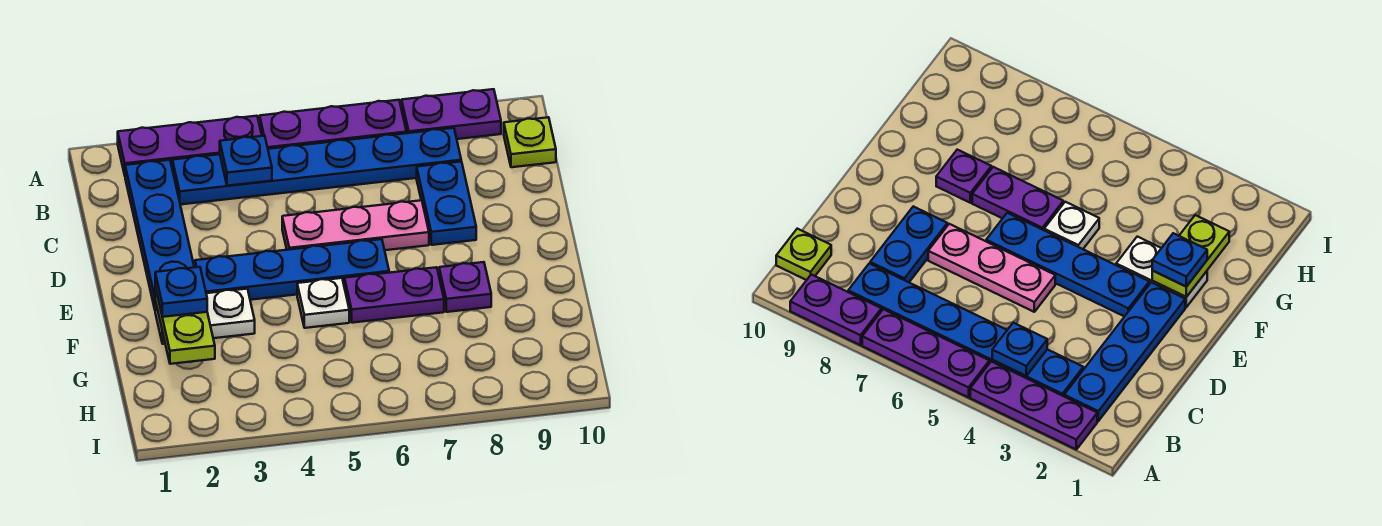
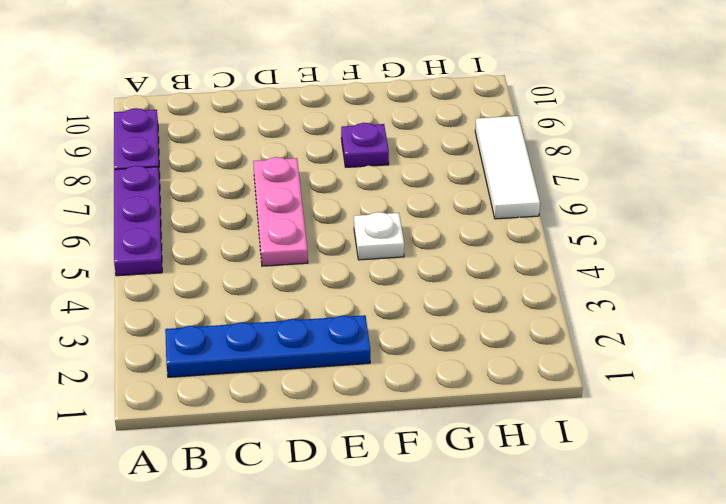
white tile I6:I8 level 1 -> none
none -> purple plate A2:A4 level 1
none -> blue plate B3:B8 level 1
none -> lime plate B10 level 1

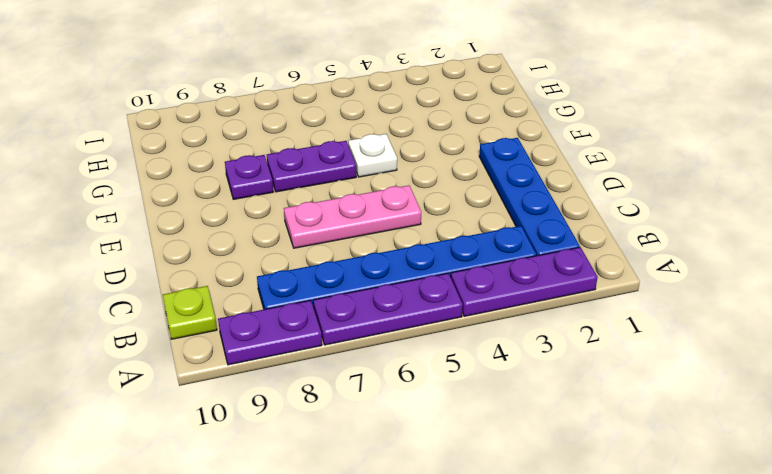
none -> blue plate C8:D8 level 1
none -> blue plate E3:E6 level 1
none -> white plate F2:F3 level 1

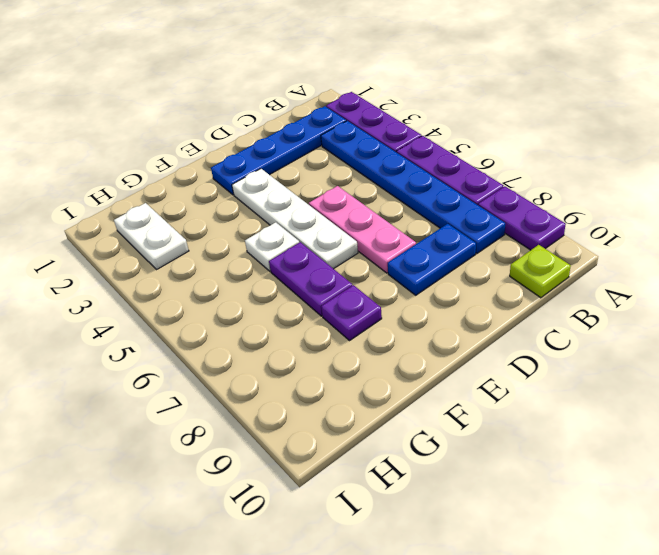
white plate E3:E6 level 1 -> blue plate E3:E6 level 1
white plate H2:H3 level 1 -> white plate F2:F3 level 1
none -> blue plate B4 level 2
none -> lime plate F2:G2 level 2
none -> blue plate F2 level 3

